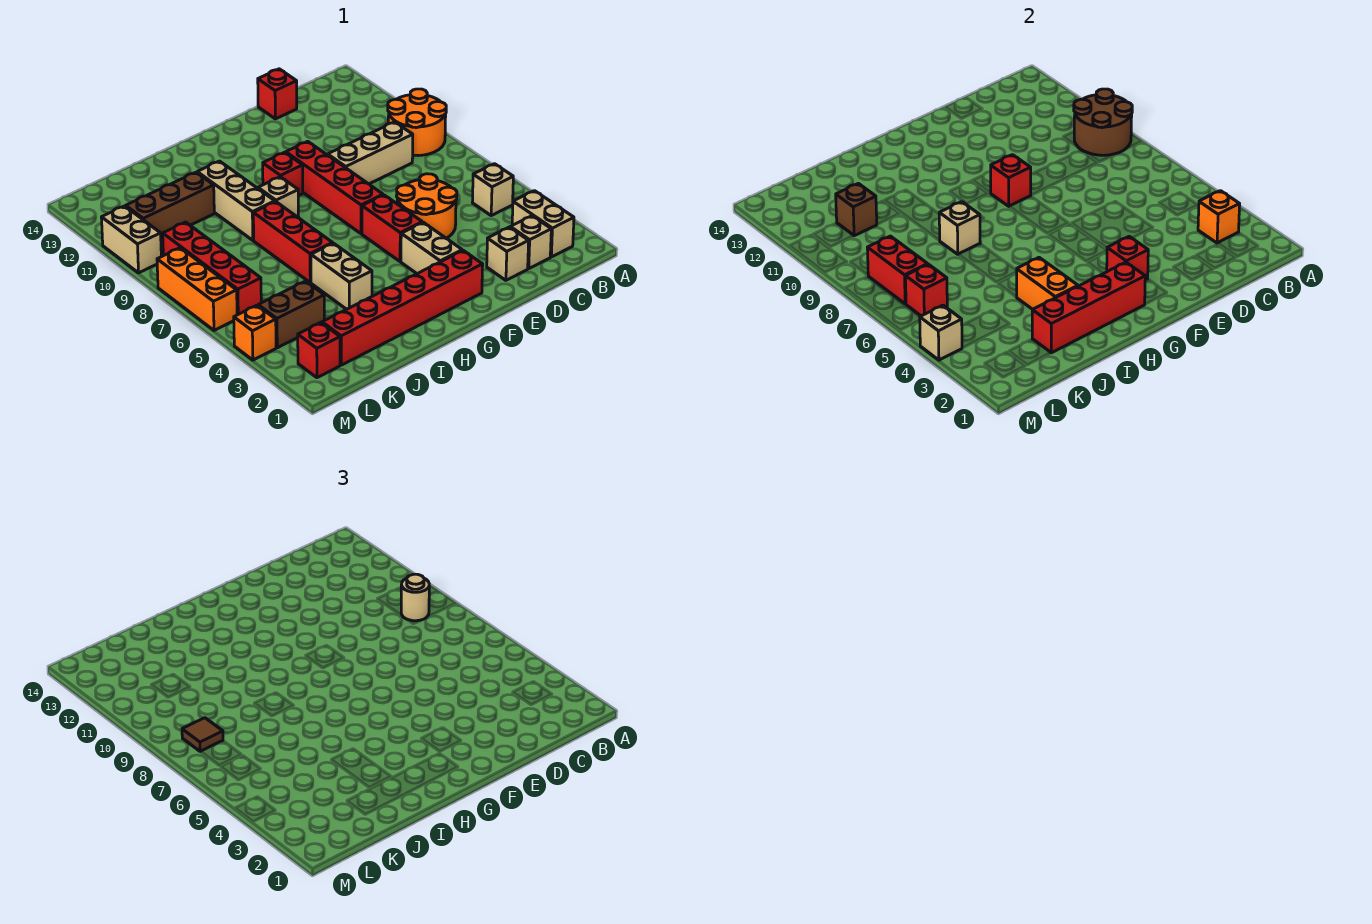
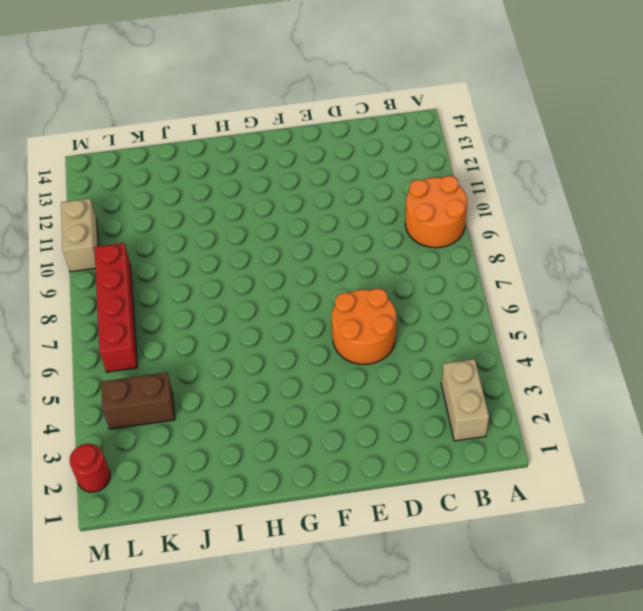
red round brick M2 level 1 -> none
none -> tan brick B5 level 1
none -> tan brick C2 level 1
none -> tan brick C9:E9 level 1
none -> tan brick D2 level 1

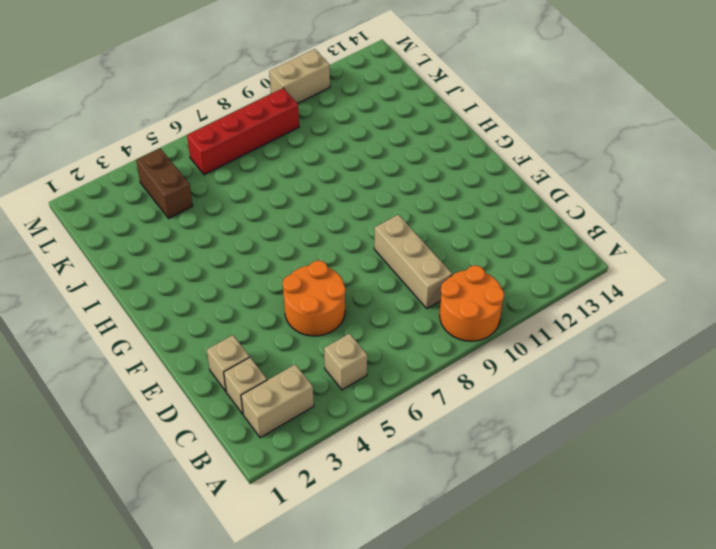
none -> red brick D14 level 1
none -> red brick F2:K2 level 1
none -> tan brick F3:F4 level 1
none -> red brick F5:F6 level 1

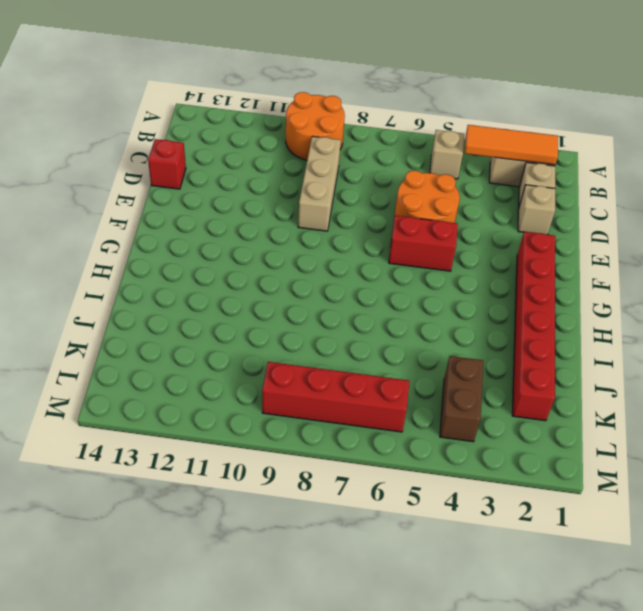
orange tile B2:B4 level 2 -> orange brick B3 level 2
none -> tan brick F3:F4 level 1
none -> red brick F7:F10 level 1
none -> red brick G10 level 1
none -> tan brick H9 level 1

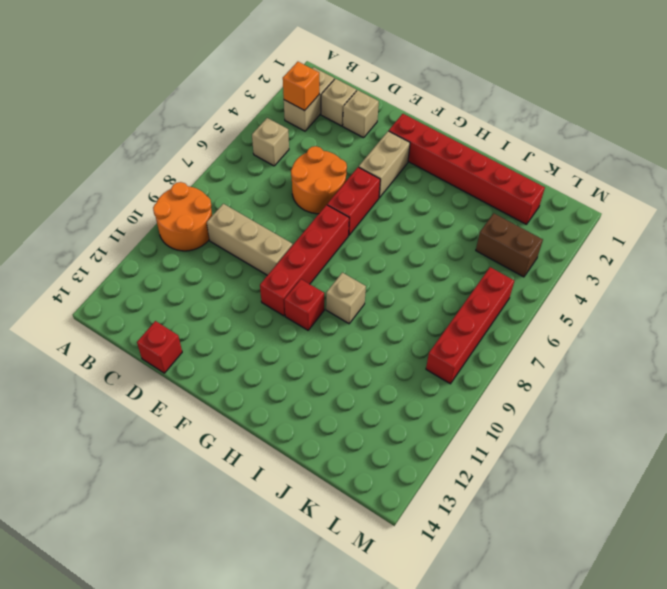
none -> tan brick I4:I5 level 1
none -> red brick I6:I8 level 1
none -> tan brick I9:I11 level 1
none -> brown brick J11:L11 level 1

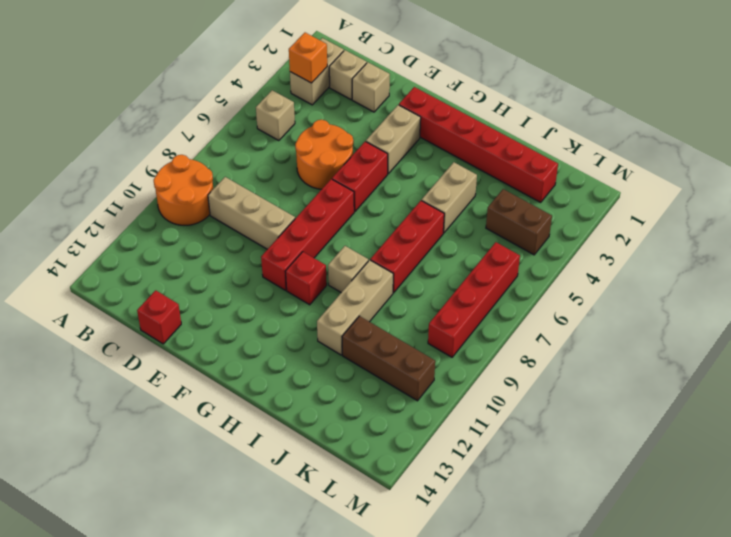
none -> red brick L2 level 1
none -> orange brick M4 level 1
none -> orange brick M6:M8 level 1
none -> tan brick M10:M11 level 1

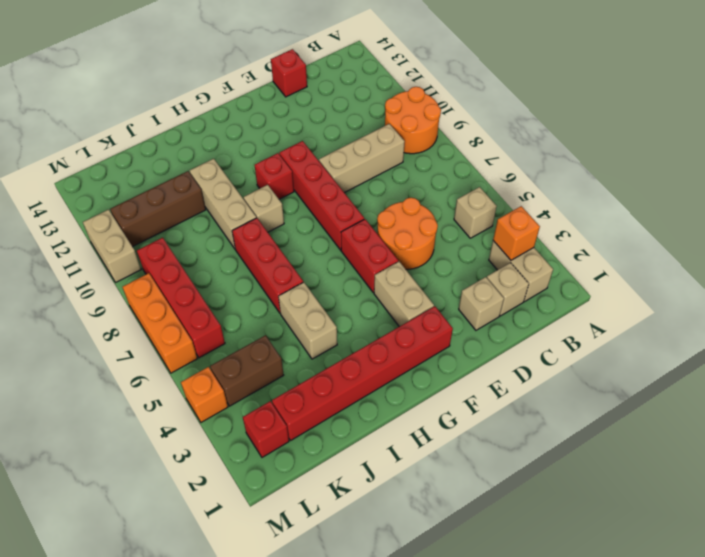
none -> brown round brick A9:B10 level 2
none -> red brick F3 level 2
none -> red brick F9 level 2
none -> red brick G2:J2 level 2

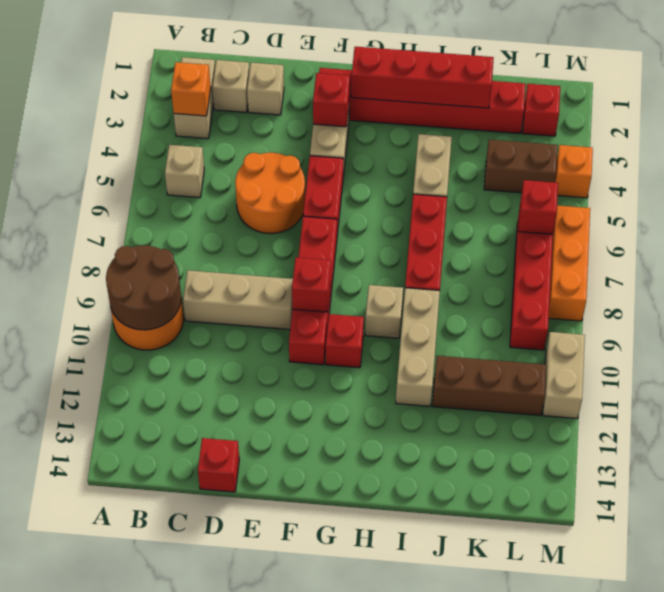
none -> orange brick I3:I4 level 2
none -> tan brick I8 level 2
none -> brown brick K11 level 2
none -> red brick L7:L8 level 2

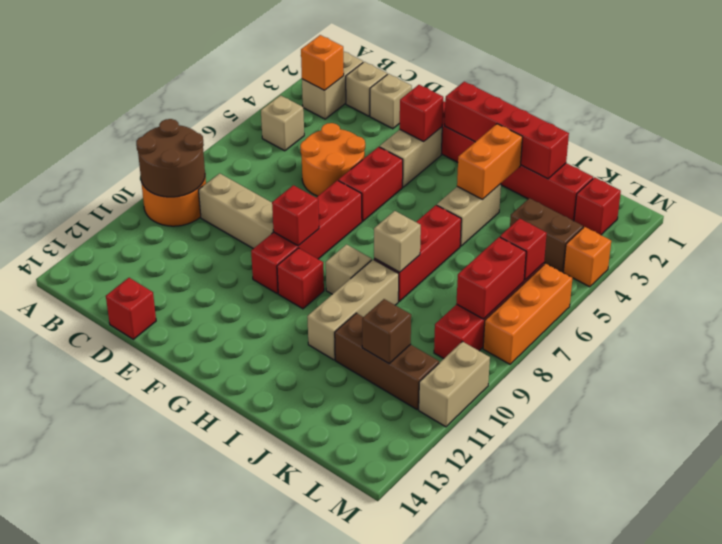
none -> tan brick M4 level 2
none -> tan round brick B9 level 3
none -> brown tile L8 level 3

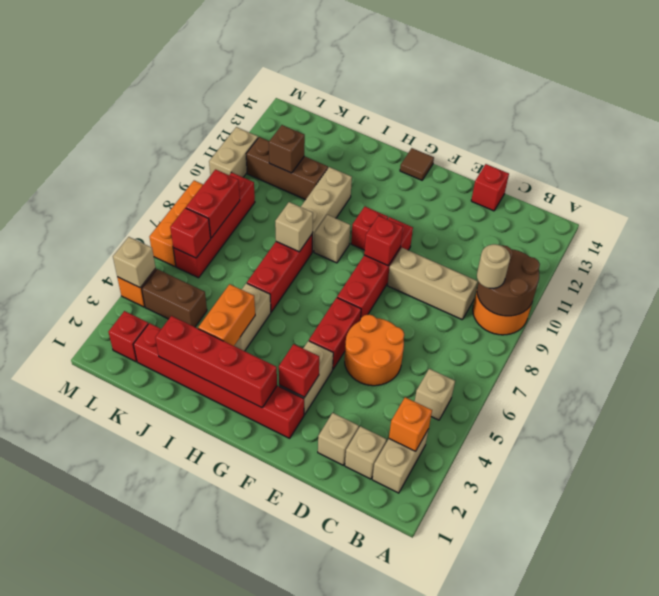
brown tile G14 level 1 -> brown tile L8 level 3

